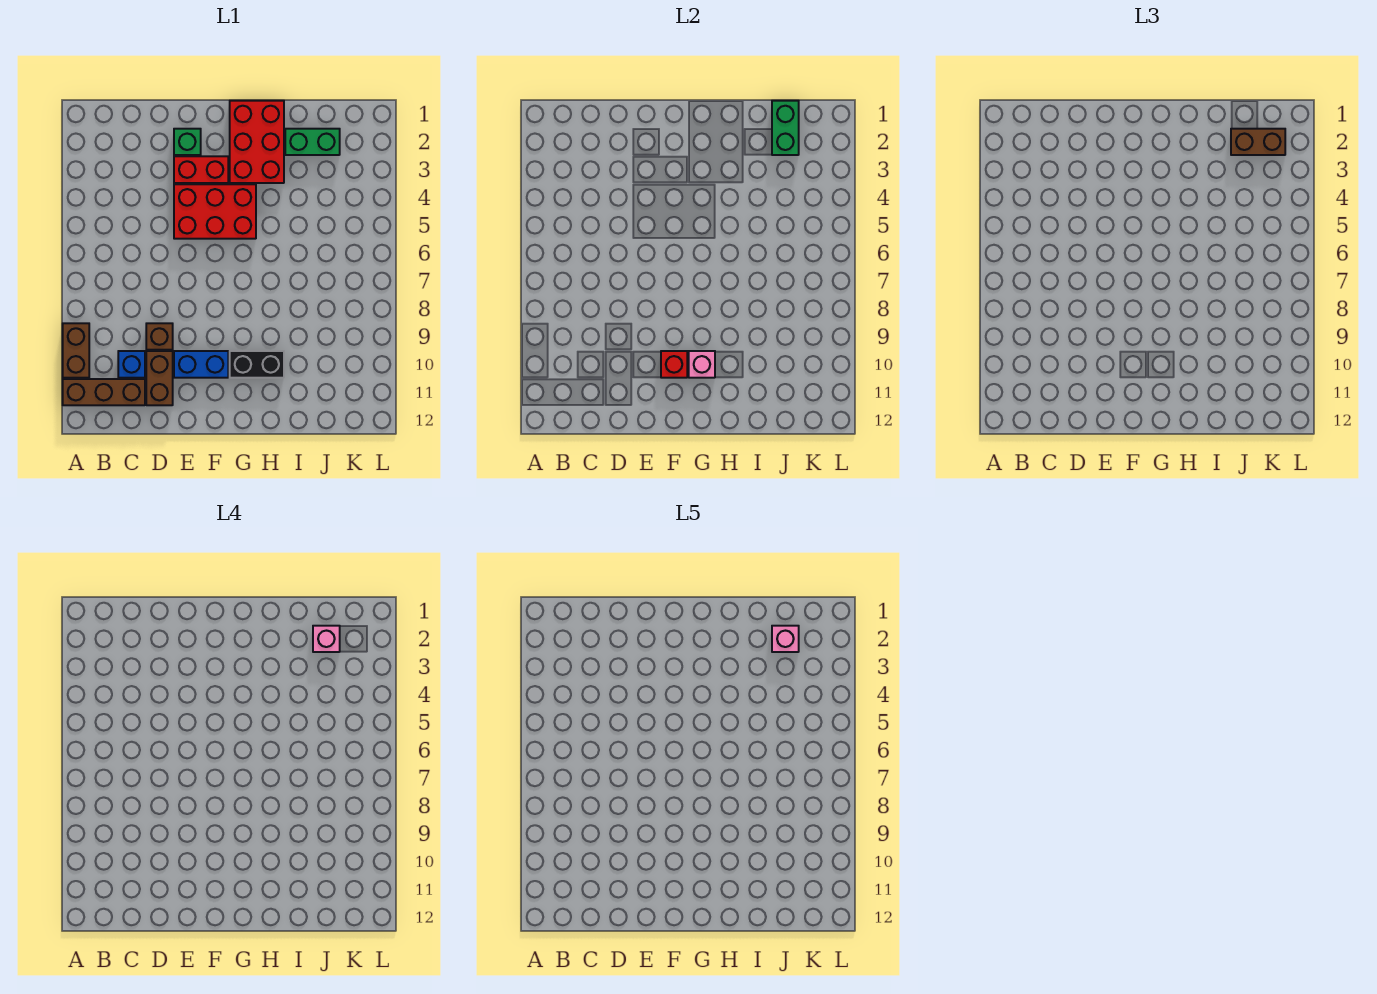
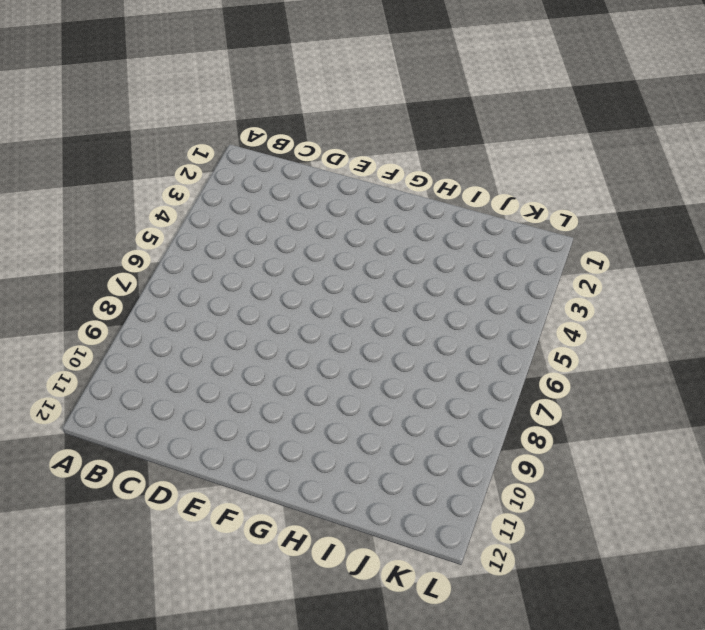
none -> brown brick A9:A10 level 1
none -> brown brick A11:C11 level 1
none -> blue brick C10 level 1

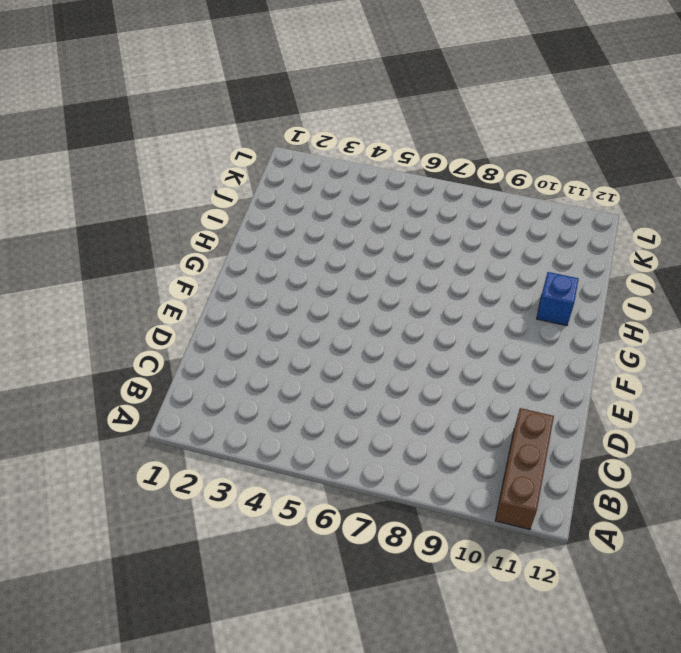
blue brick H11 level 1 -> blue brick C10 level 1
none -> brown brick A9:A10 level 1
none -> brown brick D9 level 1
none -> brown brick D10:D11 level 1

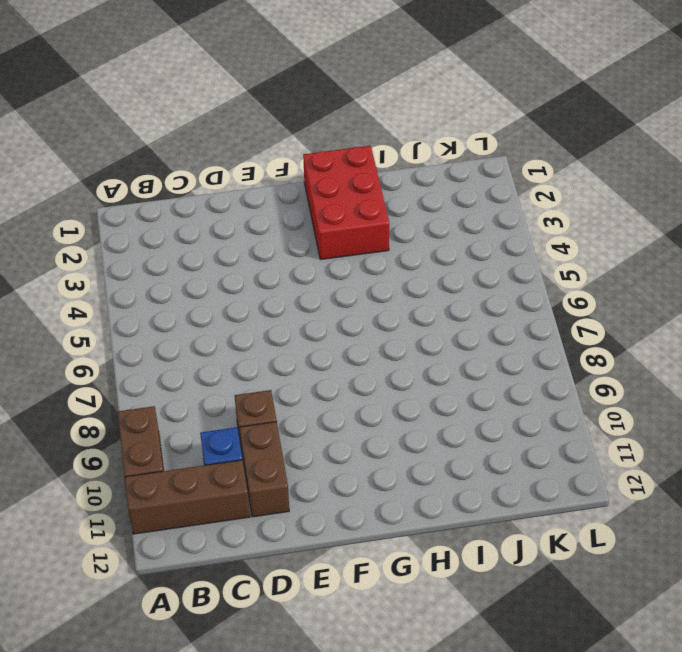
none -> green brick E2 level 1
none -> red brick E3:F3 level 1
none -> red brick E4:G5 level 1

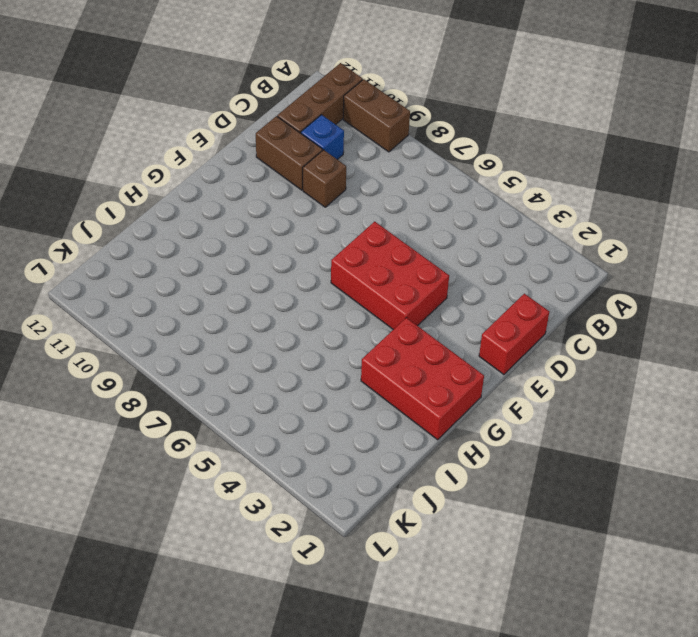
red brick D1:E1 level 1 -> red brick E3:F3 level 1
red brick E4:F6 level 1 -> red brick E4:G5 level 1
none -> green brick E2 level 1
none -> blue brick E10:F10 level 1
none -> black brick G10:H10 level 1

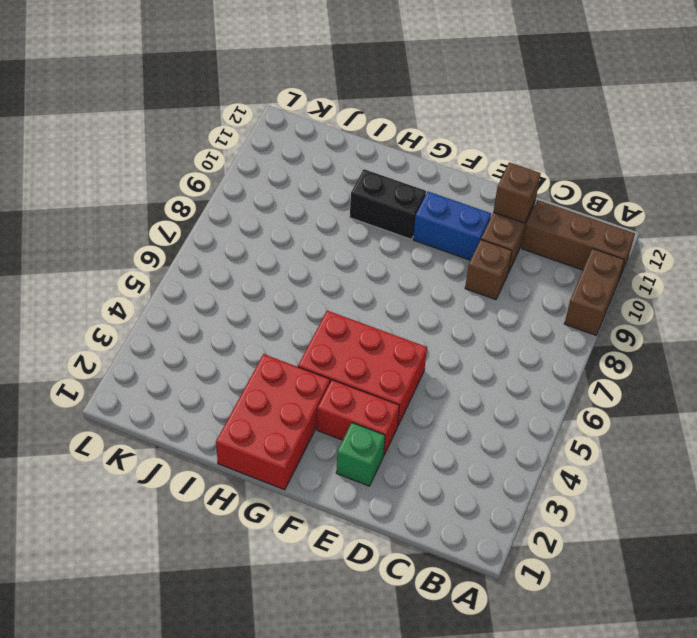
brown brick D11 level 2 -> none
none -> blue brick C10 level 1
none -> green brick I2:J2 level 1
none -> red brick F10 level 2

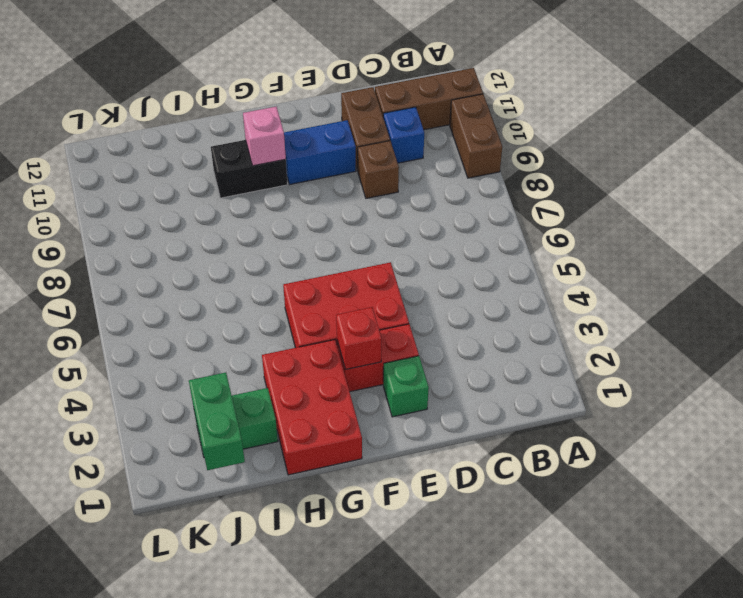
red brick F3 level 2 -> red brick F10 level 2
none -> brown brick J2:K2 level 3
none -> pink brick J2 level 4
none -> pink brick J2 level 5

